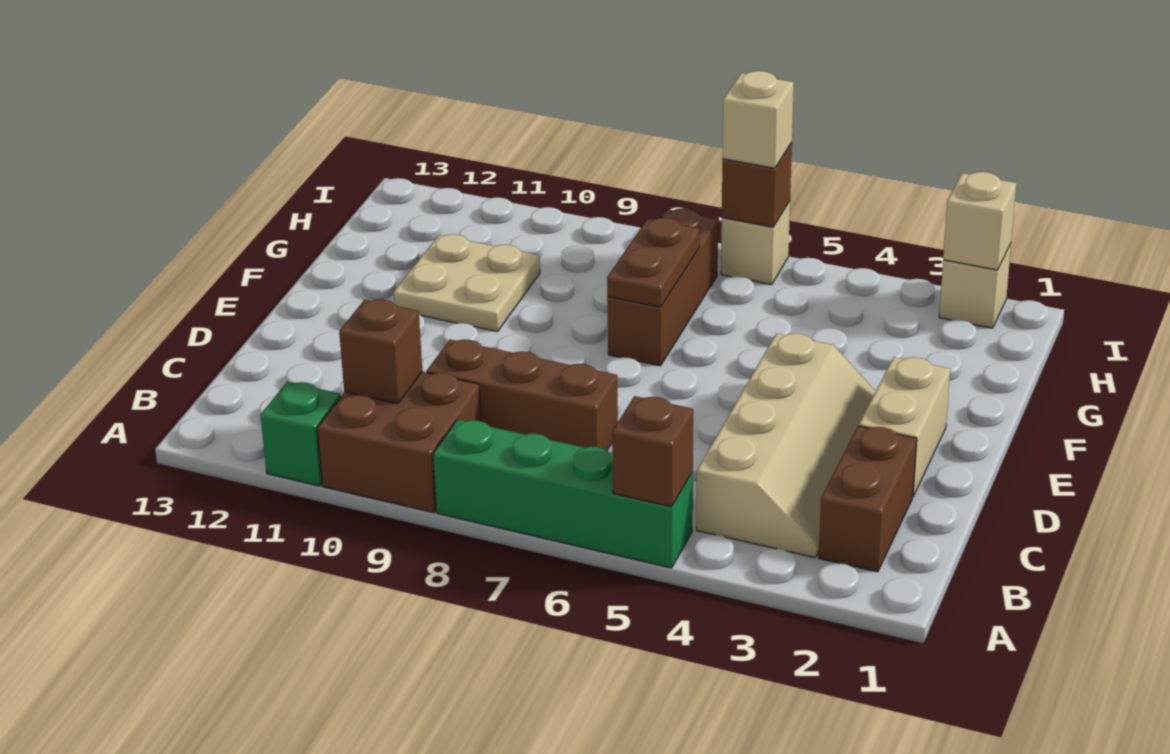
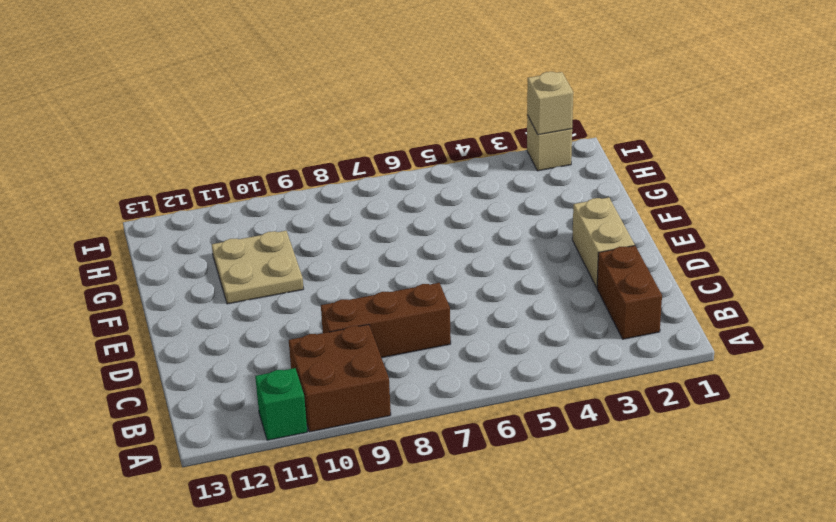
none -> green brick A5:A8 level 1
none -> tan slope B3:E4 level 1 top 4
none -> brown brick F7:H7 level 1

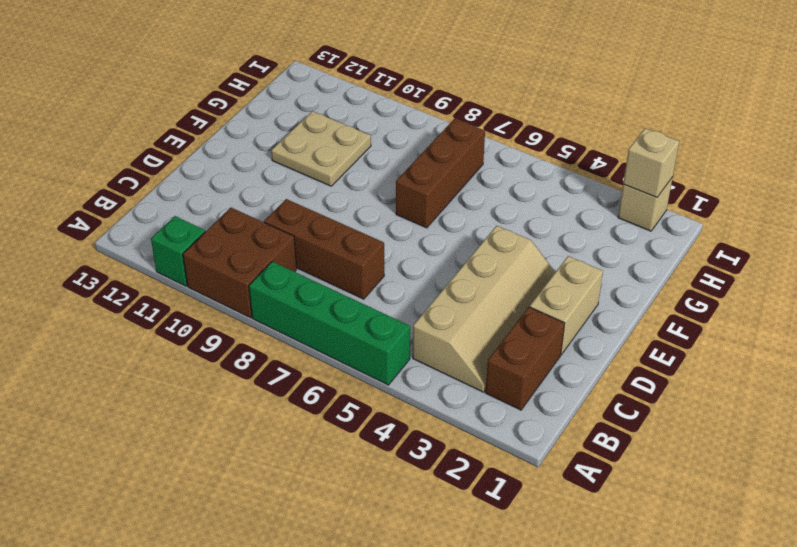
none -> tan brick I6 level 1
none -> brown brick A5 level 2
none -> brown brick B10 level 2

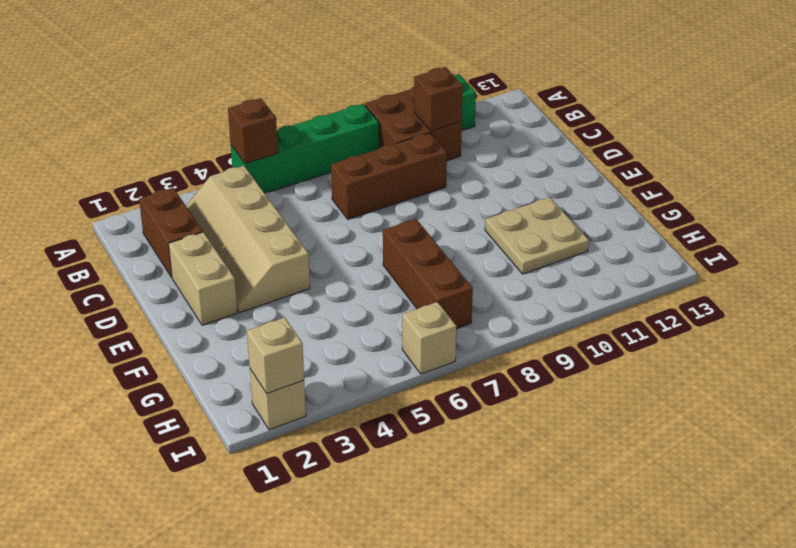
none -> brown plate F7:G7 level 2
none -> brown brick I6 level 2
none -> tan brick I6 level 3

